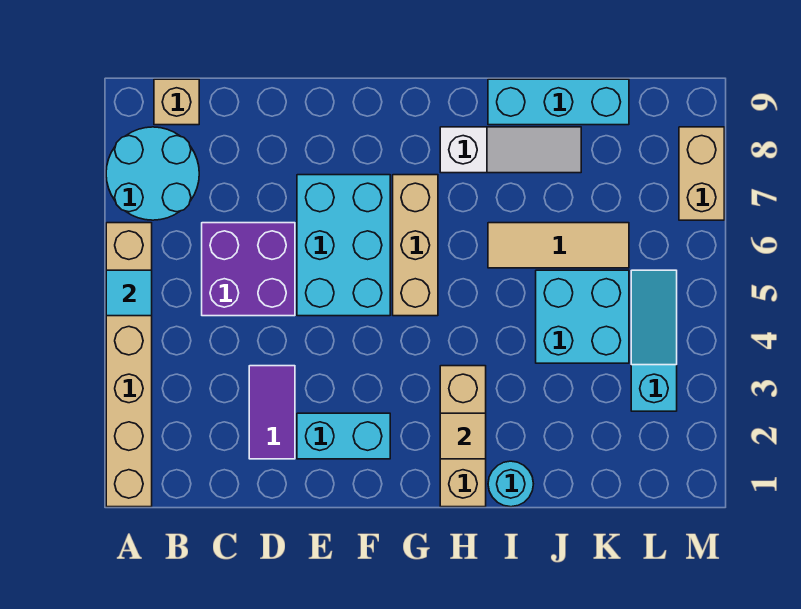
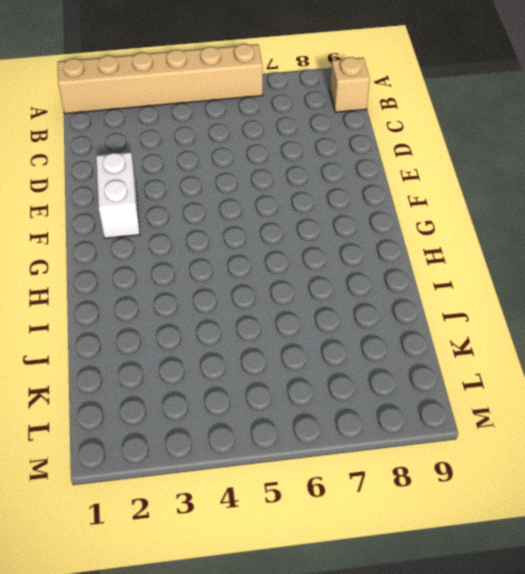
white brick E2:F2 level 1 -> cyan brick E2:F2 level 1
none -> cyan round brick A7:B8 level 1
none -> purple brick C5:D6 level 1
none -> purple tile D2:D3 level 1

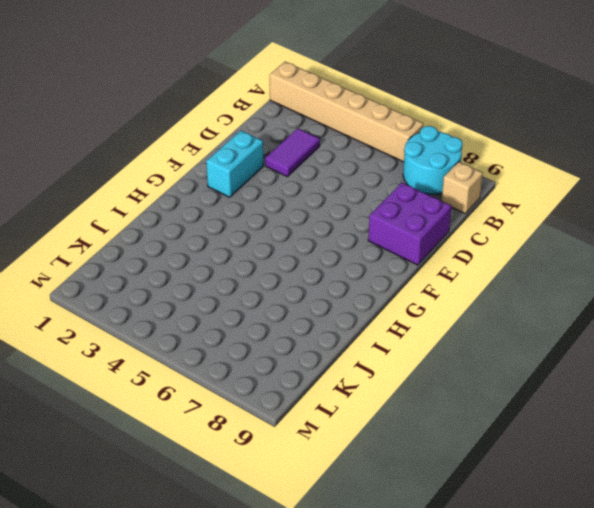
purple tile C3:D3 level 1 -> purple tile D2:D3 level 1
purple brick D8:E9 level 1 -> purple brick C5:D6 level 1
none -> cyan brick E5:F7 level 1
none -> tan brick G5:G7 level 1
none -> tan brick H1:H3 level 1

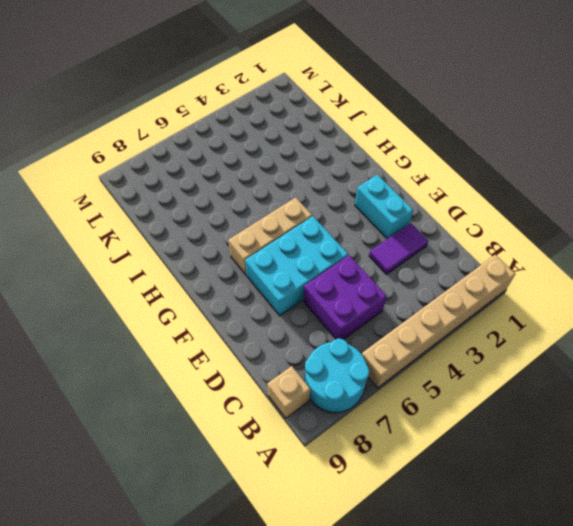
none -> tan brick H1:H3 level 1
none -> white slope H8:J8 level 1 top H
none -> cyan round brick I1 level 1

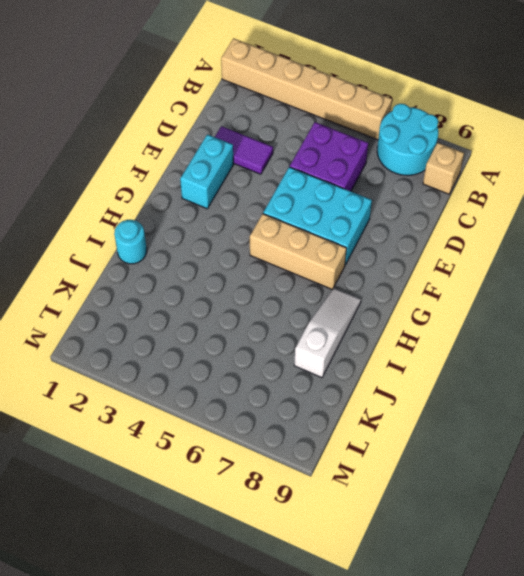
white slope H8:J8 level 1 top J -> white slope H8:J8 level 1 top H
none -> tan brick H1:H3 level 1
none -> tan tile I6:K6 level 1
none -> cyan brick I9:K9 level 1

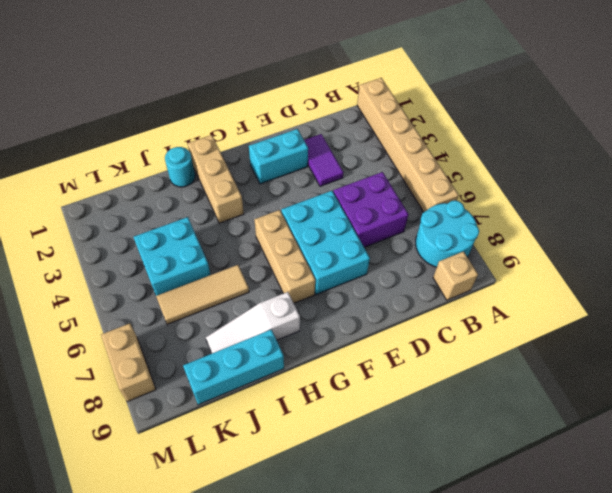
none -> cyan slope L3:L5 level 1 top 3
none -> cyan tile A5 level 2
none -> tan tile H2 level 2

